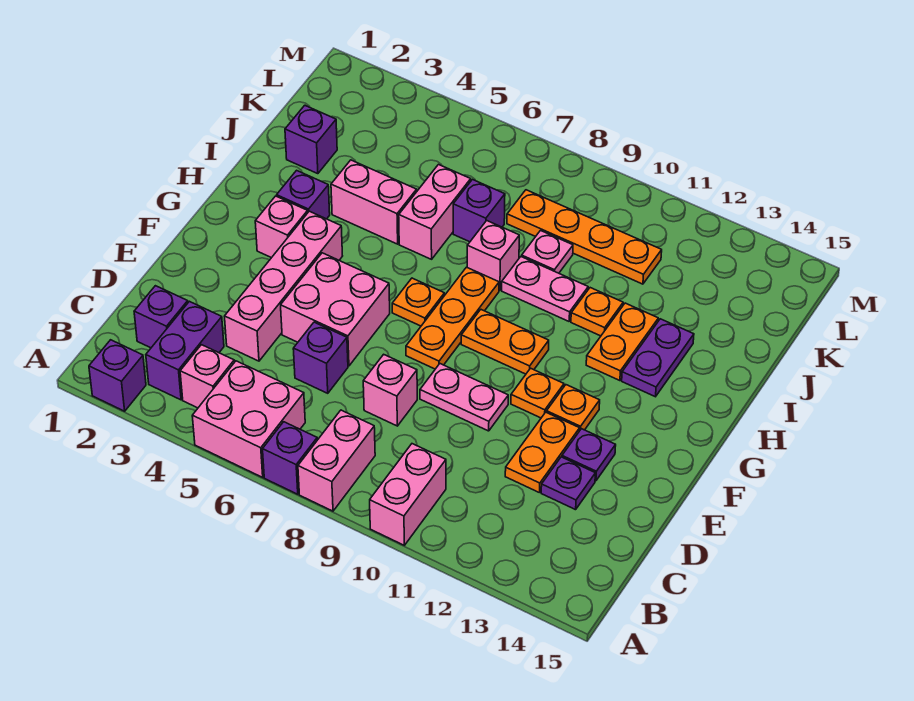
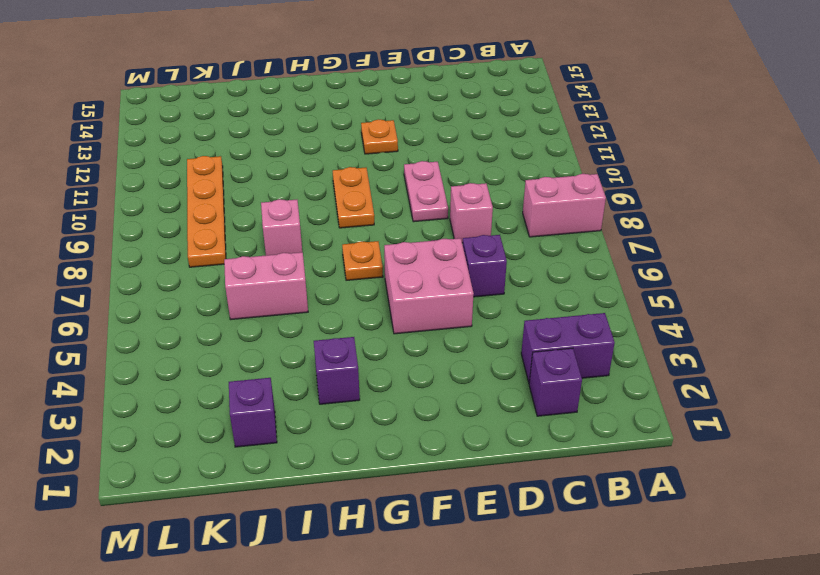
none -> purple brick A2 level 1
none -> pink brick A5:B6 level 1
none -> purple brick A7 level 1
none -> pink brick A10:B10 level 1

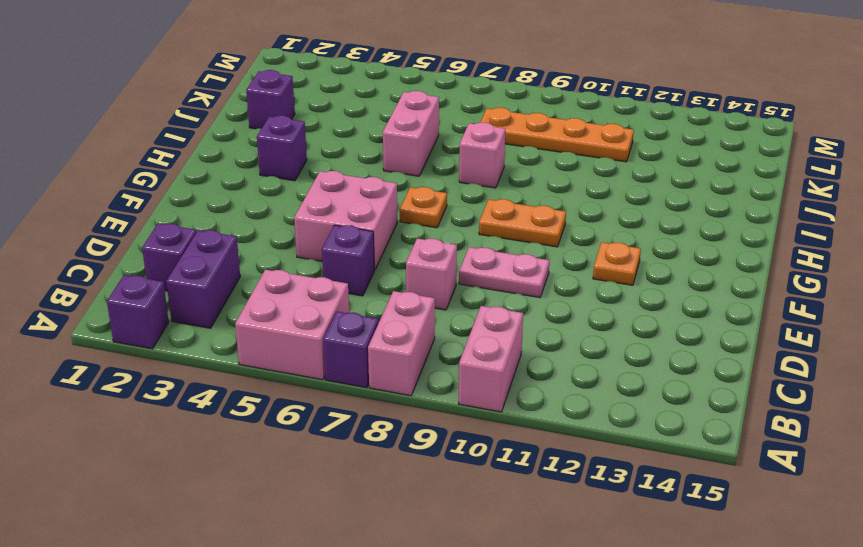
none -> pink brick B4 level 1
none -> pink brick D4:G4 level 1
none -> orange plate D12:E12 level 1
none -> purple plate D13 level 1

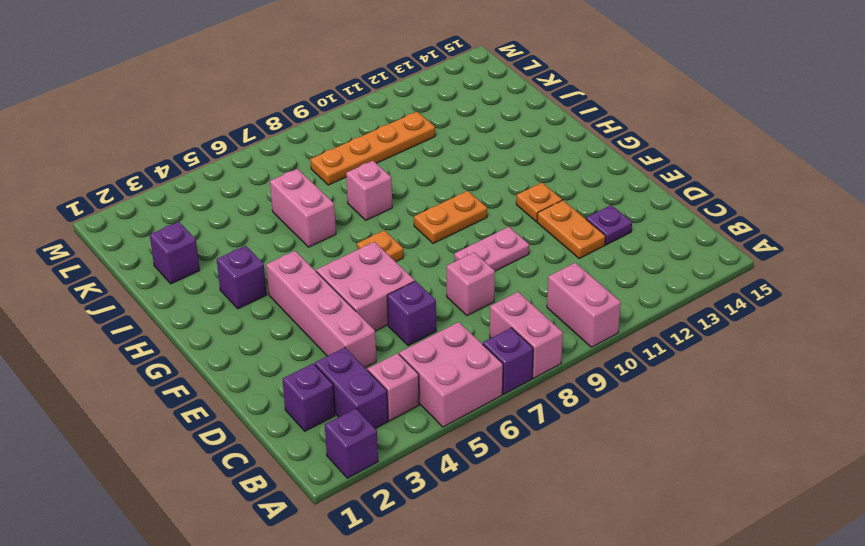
none -> purple plate E13 level 1
none -> orange plate F8:H8 level 1
none -> orange plate F11 level 1
none -> pink brick G3 level 1

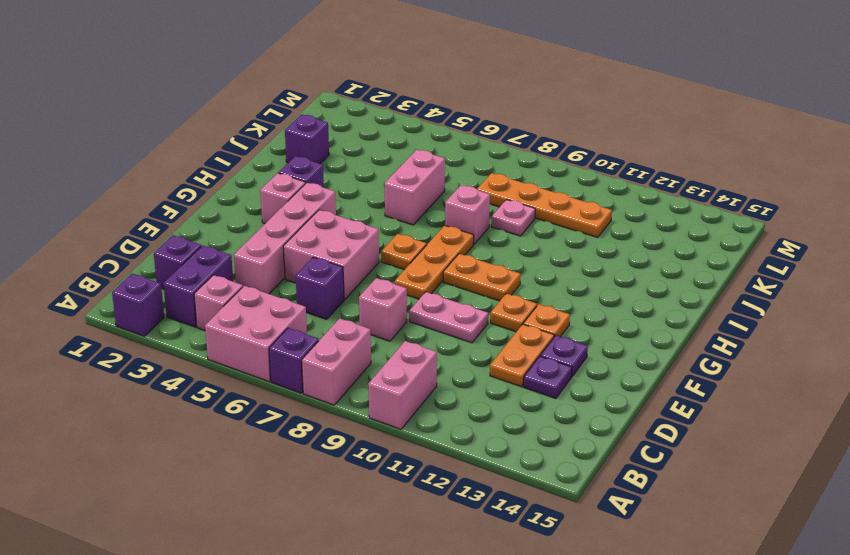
none -> orange plate H12:I12 level 1
none -> purple plate H13:I13 level 1
none -> pink brick I4:I5 level 1
none -> pink plate I9:I10 level 1

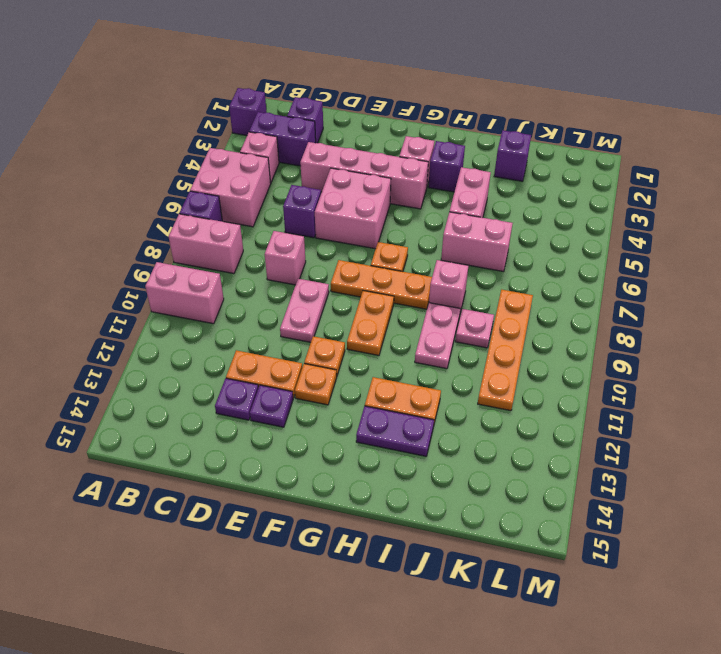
none -> orange plate I11 level 1
none -> purple brick J7 level 1

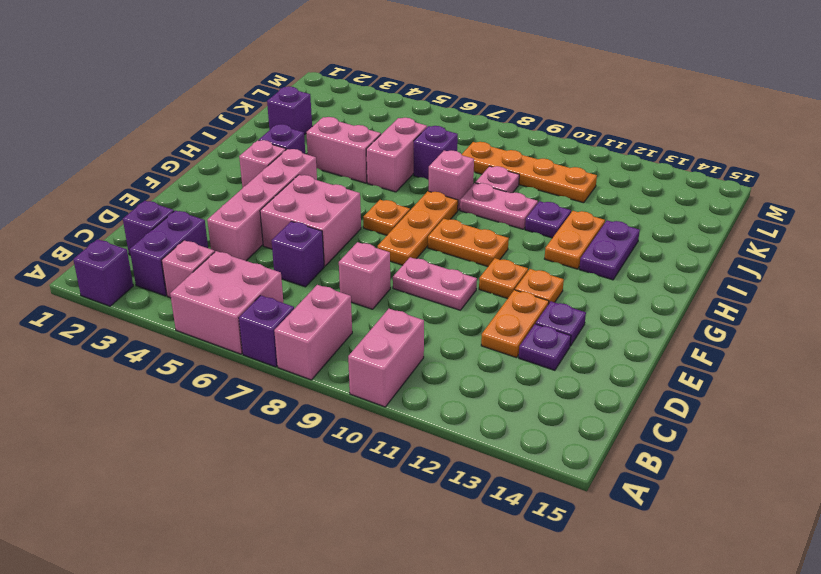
purple plate I11 level 1 -> orange plate I11 level 1

